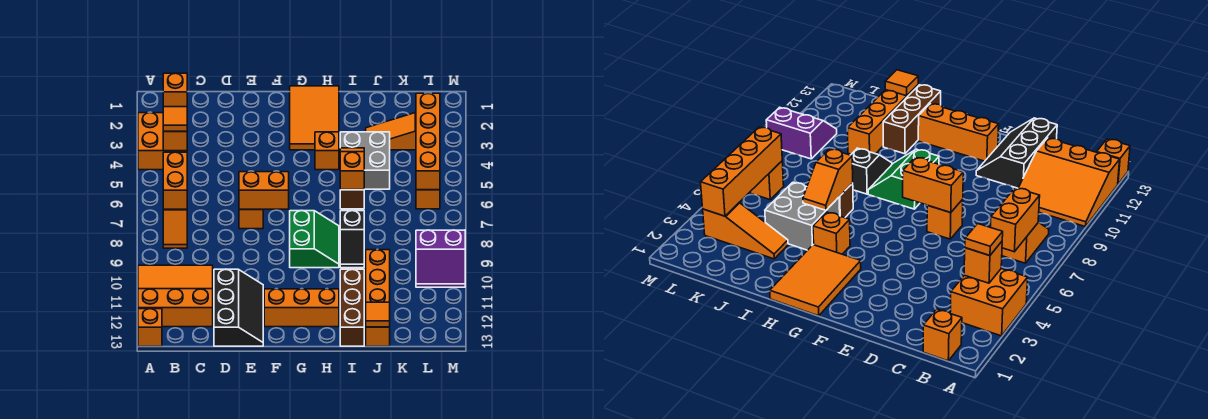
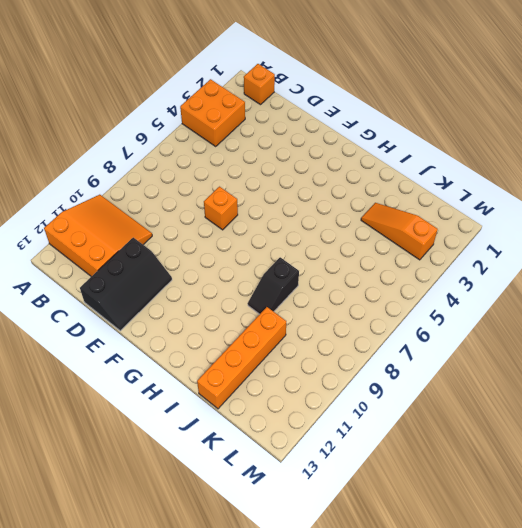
none -> orange brick A13 level 1
none -> orange slope B7:B8 level 1 top 7
none -> orange brick F12:H12 level 1

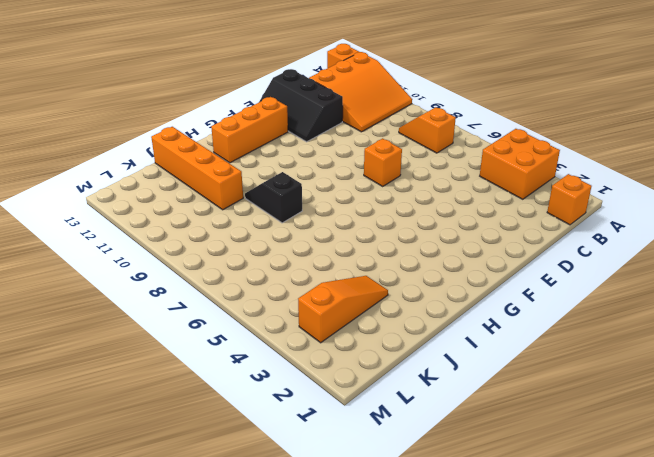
none -> orange tile G1:H3 level 1
none -> green slope G8:H9 level 1 top G
none -> orange brick H4 level 1

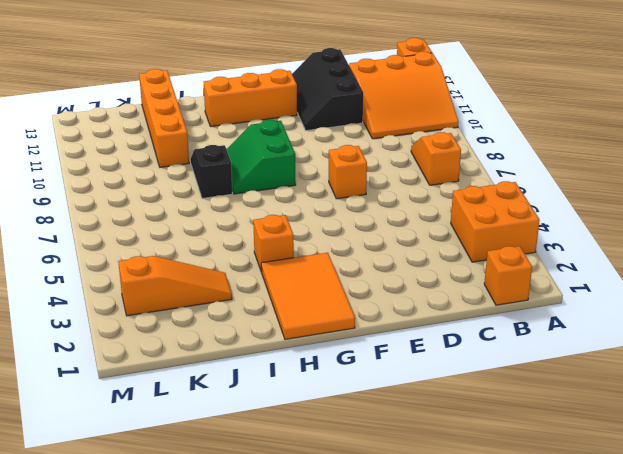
none -> grey brick I4:J5 level 1
none -> brown brick I6 level 1
none -> brown brick I11:I13 level 1

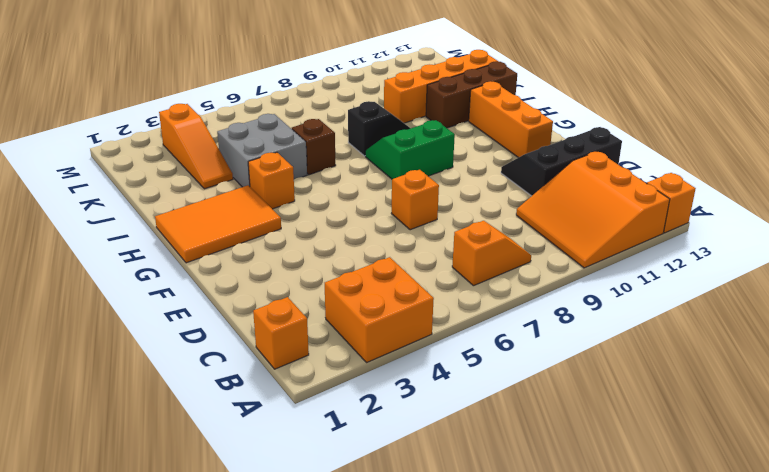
none -> orange brick L6 level 1
none -> purple slope L9:M10 level 1 top 9
none -> orange brick B4 level 2

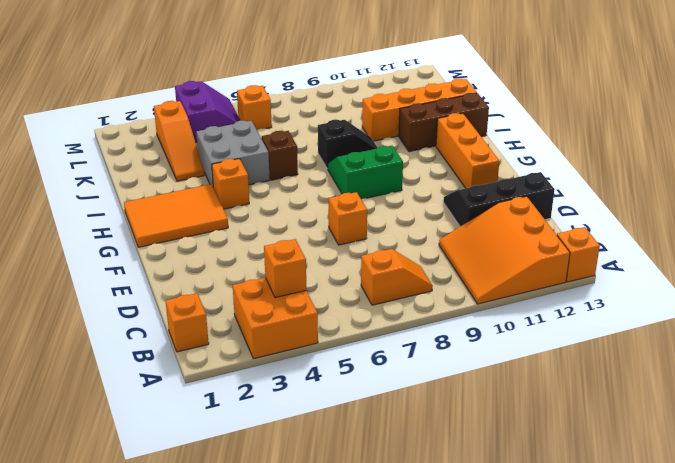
purple slope L4:M5 level 1 top 4 -> purple slope L9:M10 level 1 top 9
none -> orange brick B6:B7 level 2
none -> orange brick E7:F7 level 2
none -> orange slope I5:I6 level 2 top 6

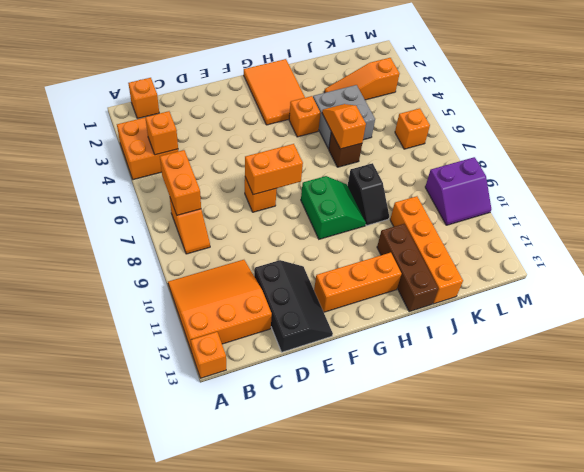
none -> orange tile J13 level 2
none -> orange brick L3:L6 level 2
none -> orange tile B4 level 3

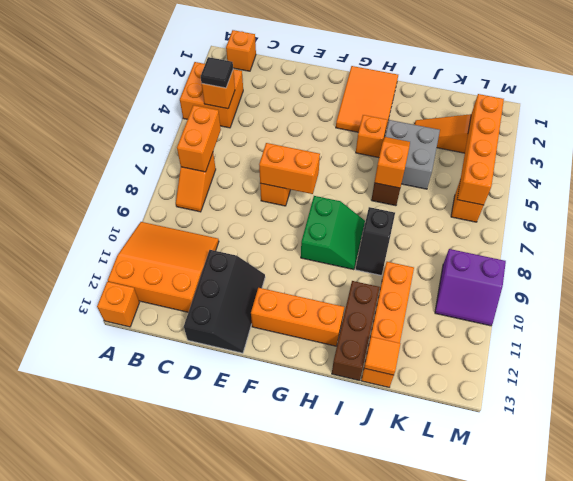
black tile B4 level 3 -> orange tile B4 level 3

